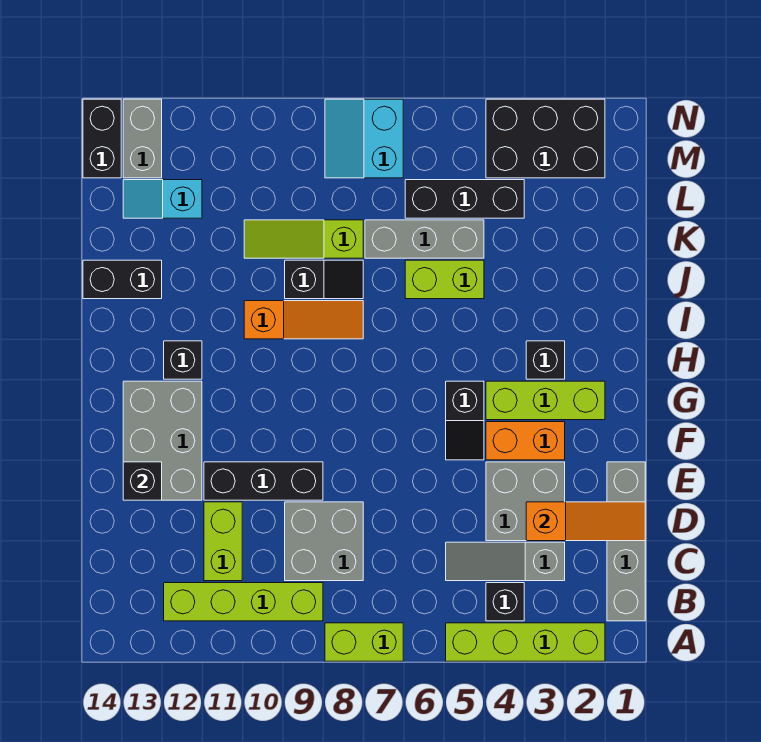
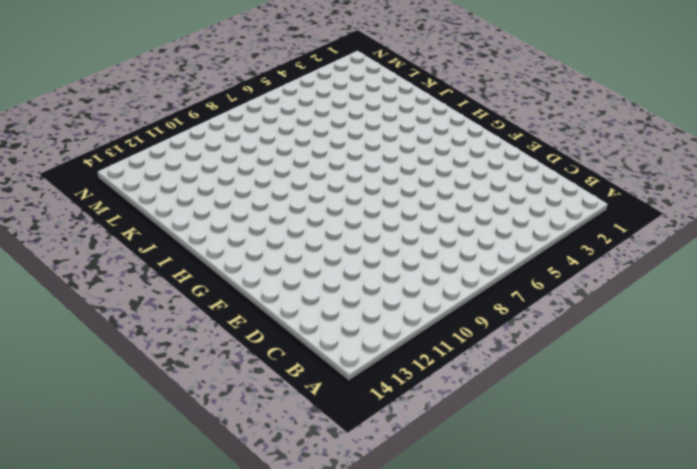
none -> lime brick A2:A5 level 1
none -> lime brick A7:A8 level 1
none -> grey brick B1:E1 level 1
none -> black brick B4 level 1

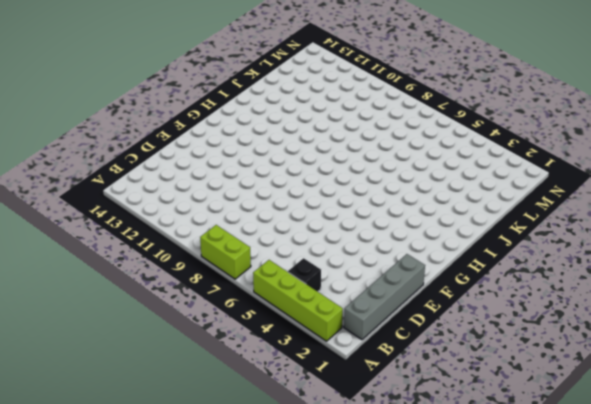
none -> lime brick B9:B12 level 1
none -> grey slope C3:C5 level 1 top 3
none -> grey brick C8:D9 level 1
none -> lime brick C11:D11 level 1

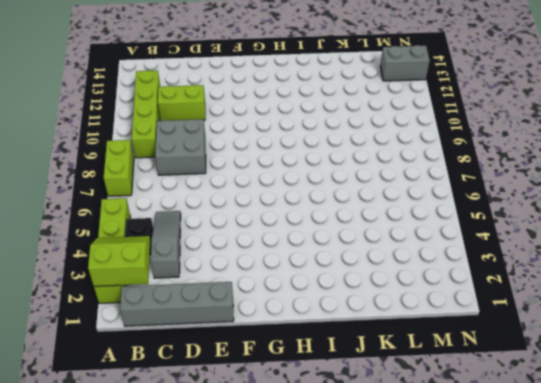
lime slope A2:B3 level 2 top 2 -> none
none -> grey brick D3:E4 level 1
none -> black brick E9:E11 level 1
none -> grey brick E12:G13 level 1
none -> orange brick F3:F4 level 1

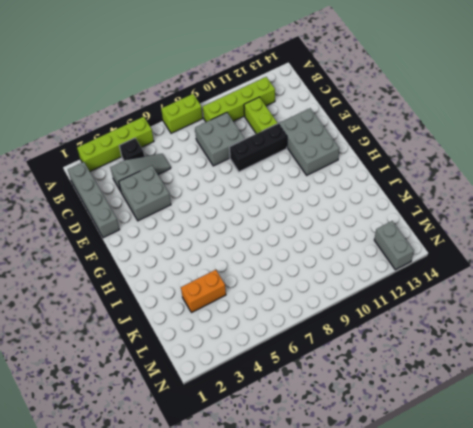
orange brick K3:K4 level 1 -> orange brick F3:F4 level 1
none -> black slope F5:G5 level 1 top G
none -> lime brick G2:G4 level 1
none -> black brick H3 level 1
none -> black brick H12 level 1

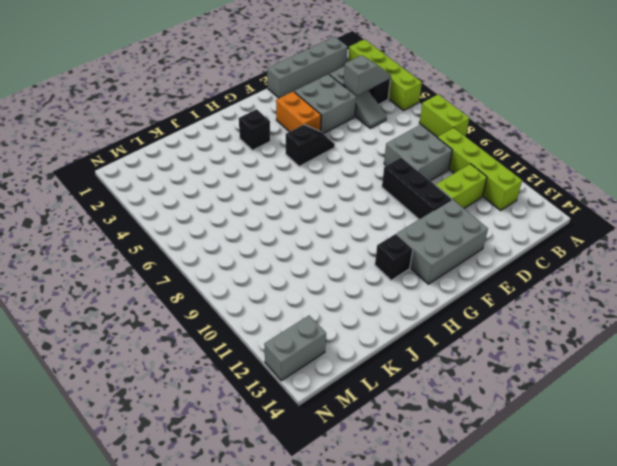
grey slope B4:C4 level 2 top C -> none
none -> lime brick G2:G4 level 1
none -> orange slope I8:I10 level 1 top 10
none -> lime brick J5:J6 level 1
none -> black slope J8:J9 level 1 top 9

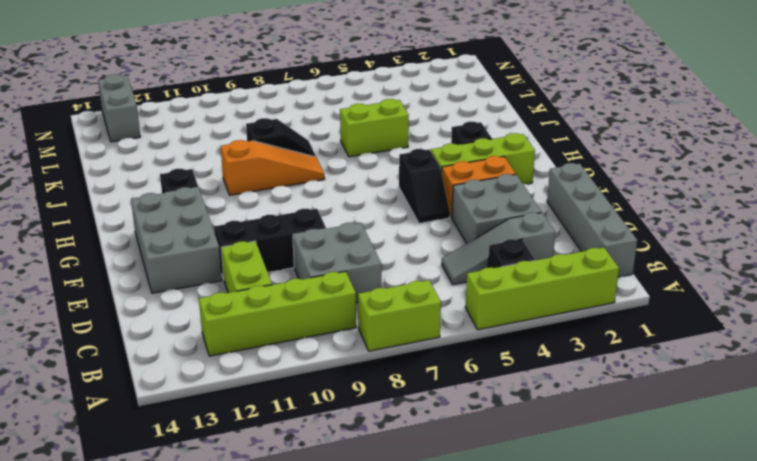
none -> black brick J13:J14 level 1
none -> grey brick K5:K7 level 1
none -> lime slope K8:K10 level 1 top 8
none -> black brick L4:L6 level 1

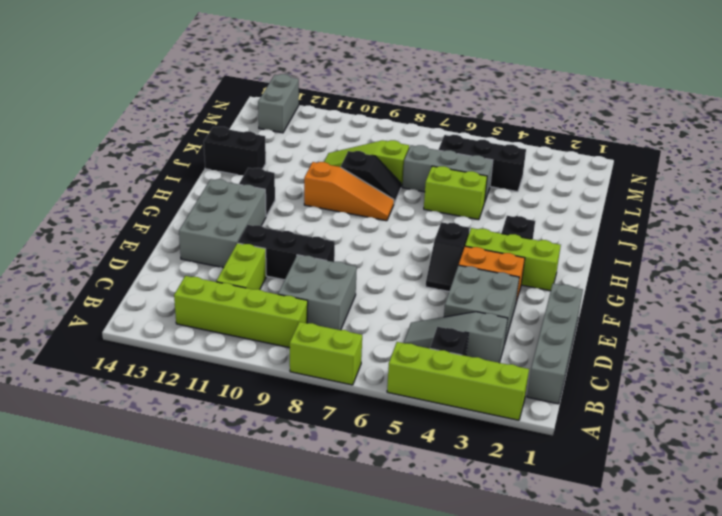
none -> cyan slope L12:L13 level 1 top 12
none -> black brick M2:N4 level 1
none -> cyan slope M7:N8 level 1 top 7
none -> black brick M14:N14 level 1

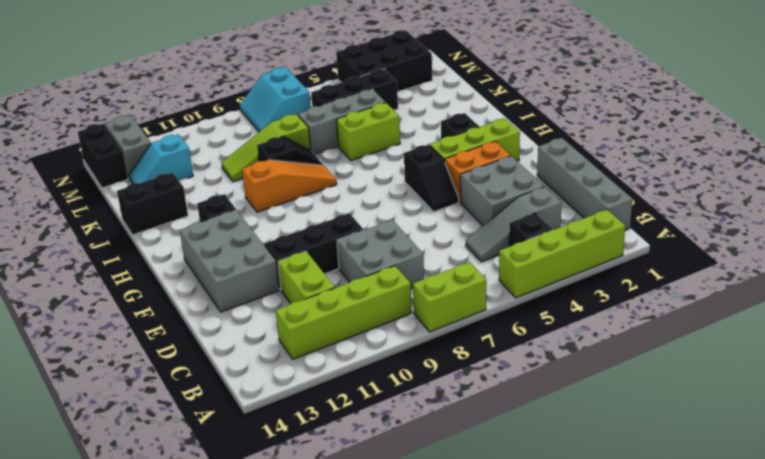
none -> orange slope D1:D3 level 2 top 3
none -> black brick E13 level 2

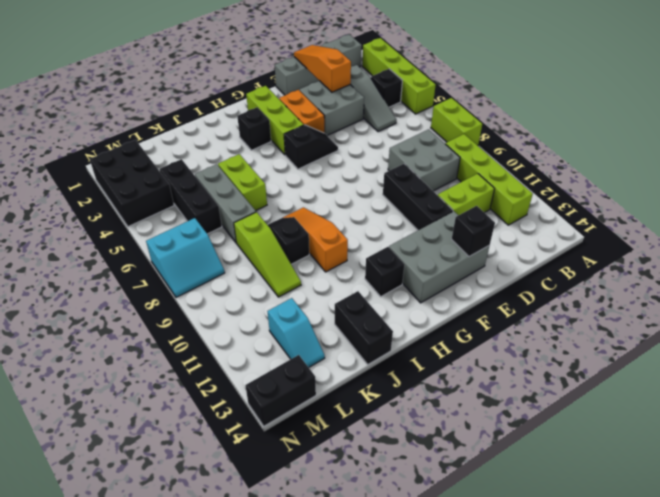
none -> grey brick M13:N13 level 1

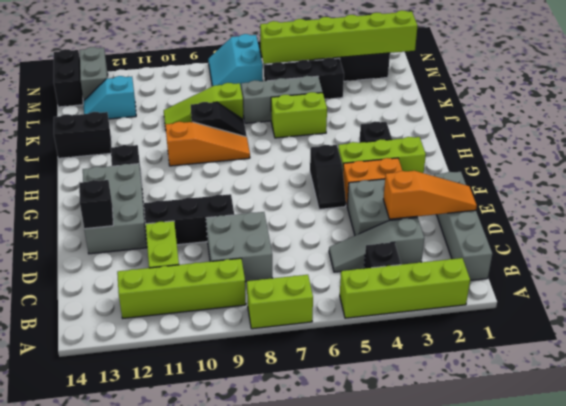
lime brick M1:M6 level 2 -> none

